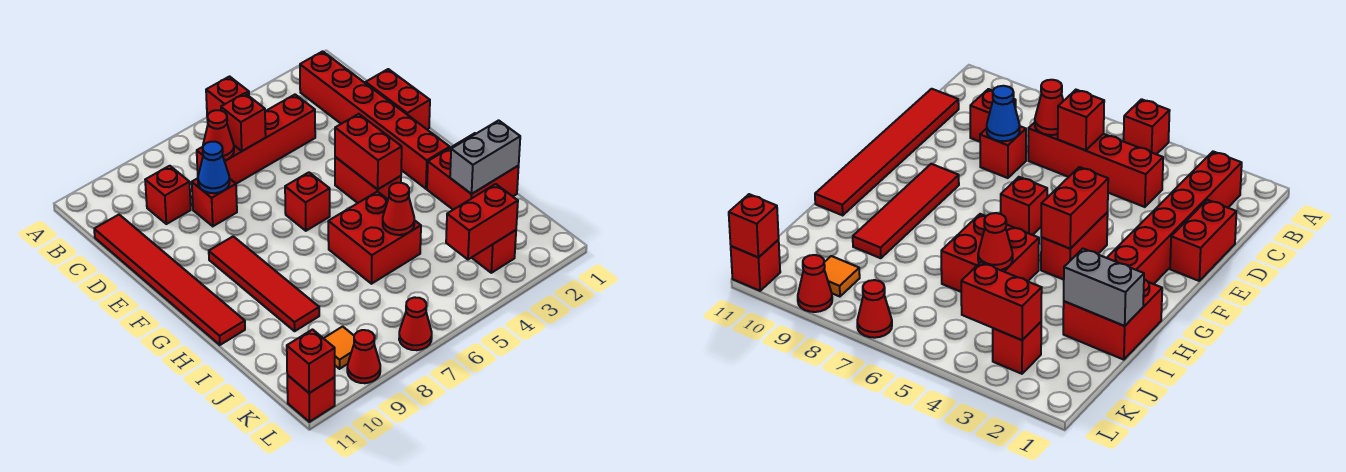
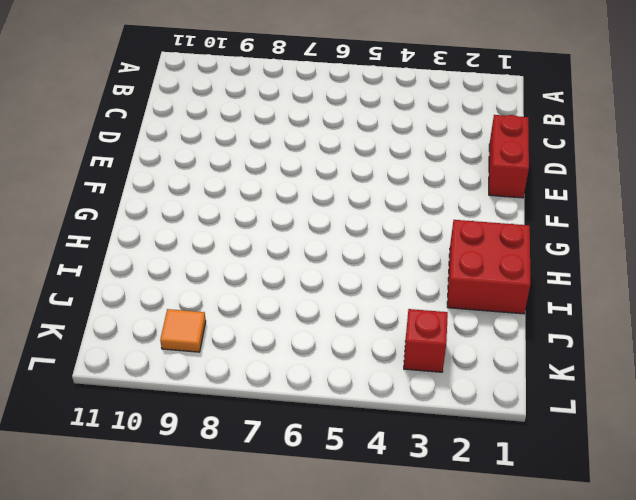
none -> red brick A5 level 1
none -> red brick B2:G2 level 1
none -> red brick C4:C7 level 1

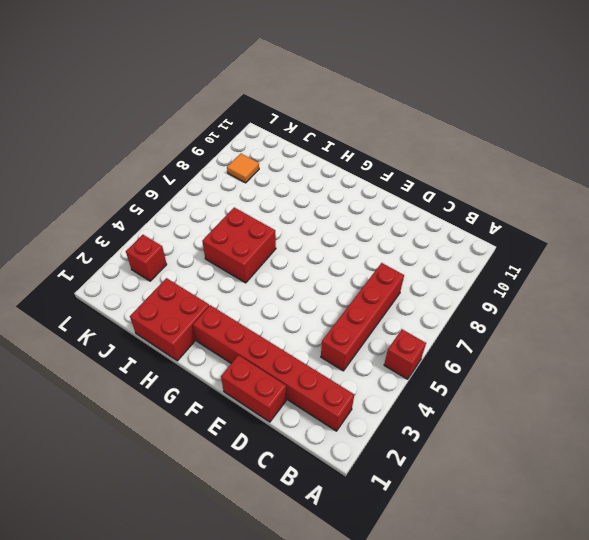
none -> red brick C9 level 1
none -> red tile C11:H11 level 1
none -> red brick D8 level 1

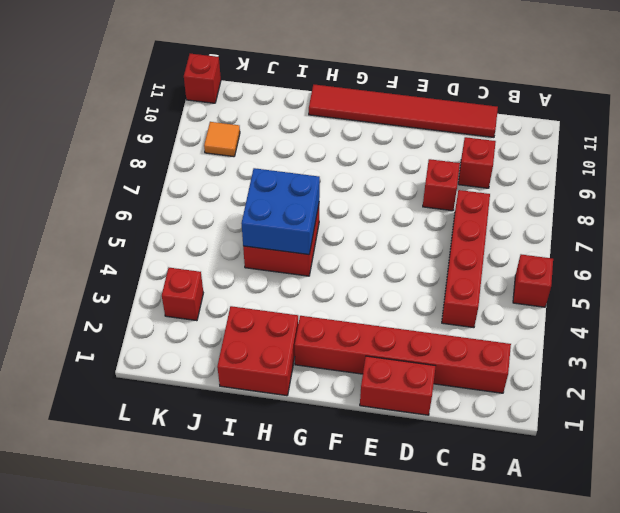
blue brick H5:I6 level 2 -> red cone I5 level 2
none -> red brick F4:G4 level 1
none -> red brick F6 level 1
none -> red tile F9:I9 level 1

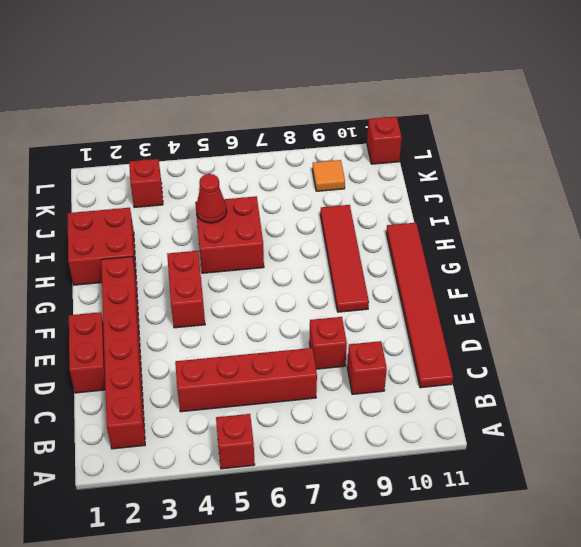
none -> red brick F6 level 1
none -> red cone L7 level 1
none -> red cone L9 level 1

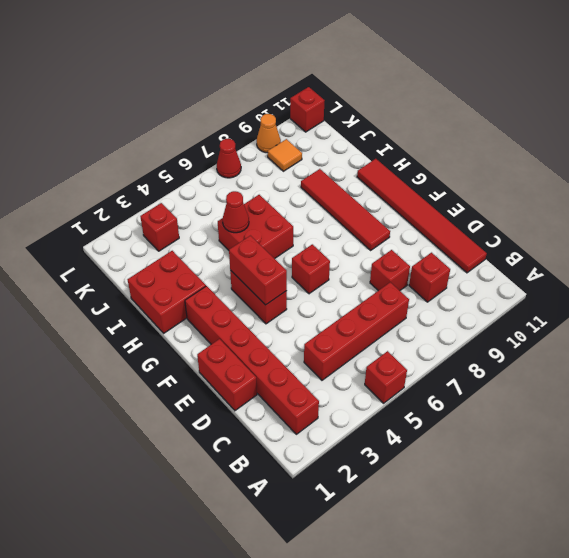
orange cone L9 level 1 -> red cone L9 level 1
none -> red brick C6 level 2
none -> red cone C7 level 2
none -> blue cone D8 level 2

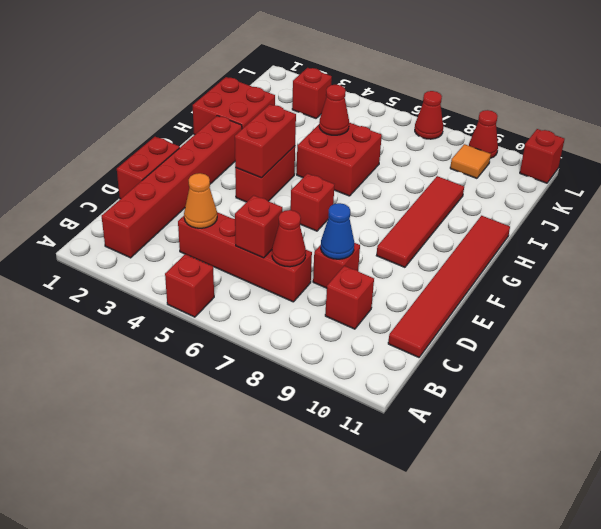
orange cone C4 level 2 -> none
none -> grey brick I1:I2 level 2
none -> red brick K3:K4 level 2
none -> red brick L11 level 2

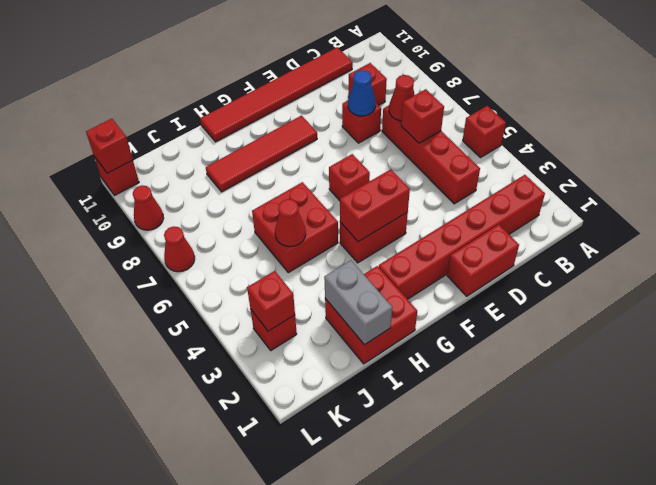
red brick K3 level 2 -> red brick K3:K4 level 2
none -> orange tile K9 level 1

